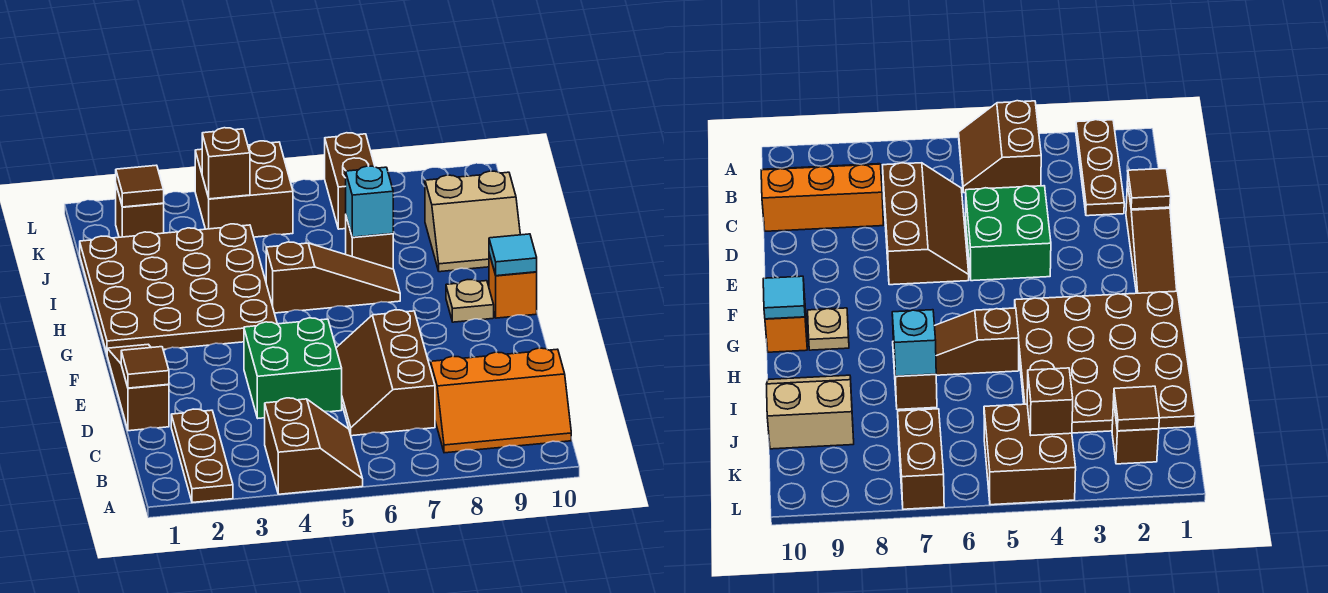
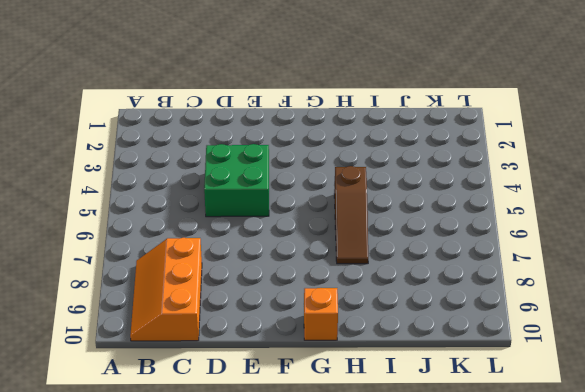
none -> brown plate A2:C2 level 1
none -> brown slope A4:B5 level 1 top 4
none -> brown slope C6:E7 level 1 top 7

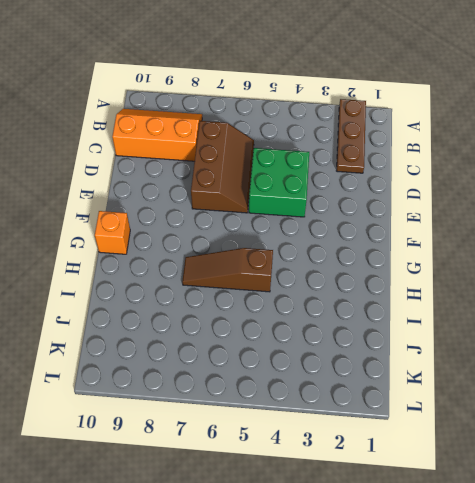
none -> brown slope A4:B5 level 1 top 4
none -> brown slope D1:F1 level 1 top D
none -> brown plate G1:J4 level 1

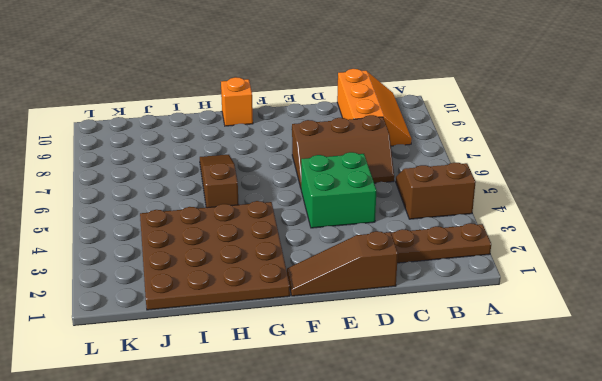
none -> tan plate G9 level 1
none -> brown brick I7 level 1
none -> tan slope I9:J10 level 1 top J

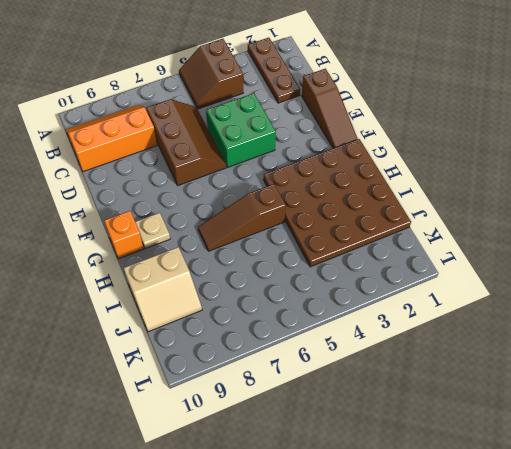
tan slope I9:J10 level 1 top I -> tan slope I9:J10 level 1 top J
none -> brown brick I7 level 1
none -> brown brick K2 level 1
none -> brown brick K4:L5 level 1

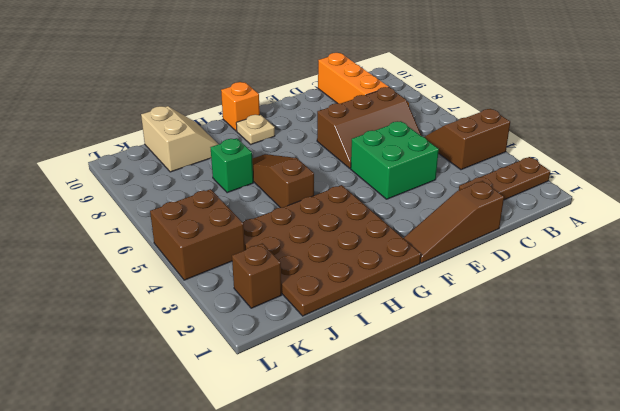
green brick I7 level 1 -> brown brick I7 level 1
none -> brown brick K7:L7 level 1
none -> brown tile D1 level 2
none -> cyan tile G10 level 2

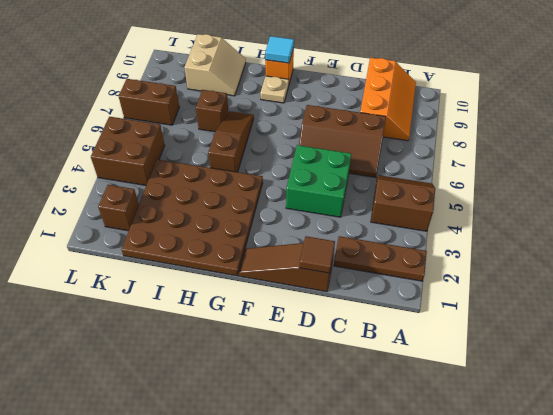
none -> cyan brick I7 level 2
none -> brown tile K2 level 2
none -> brown brick K4 level 2

